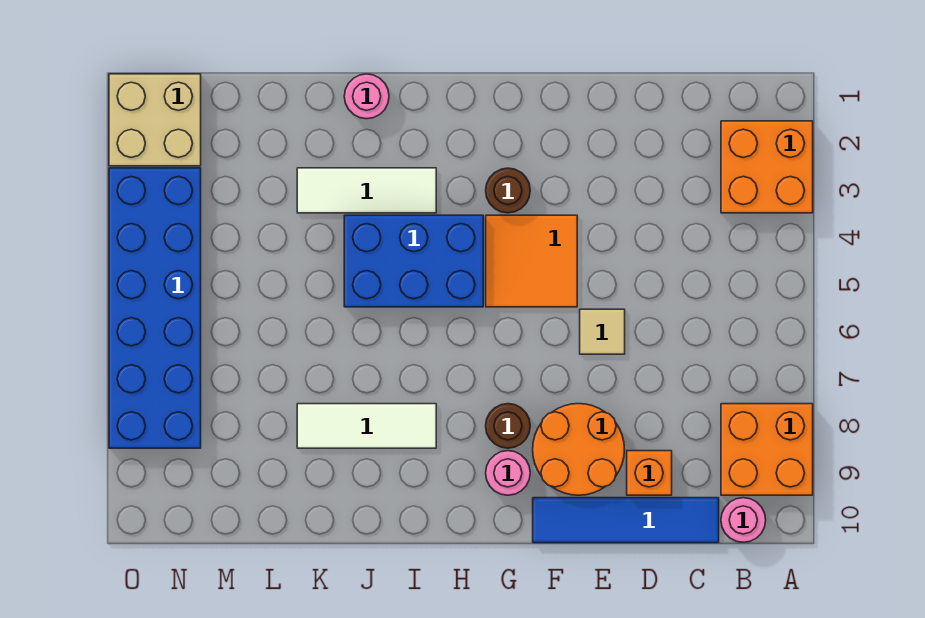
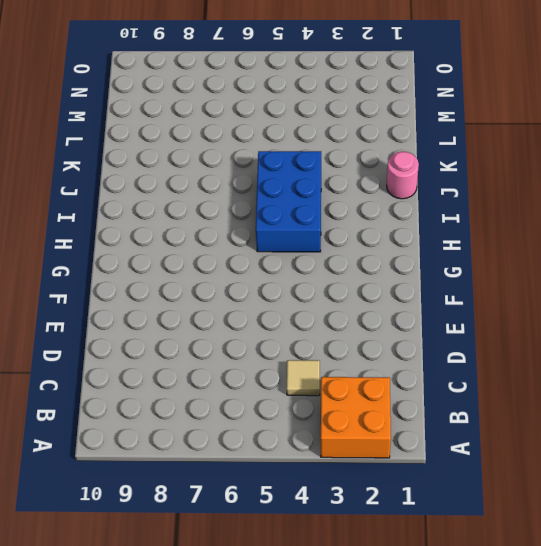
tan tile C4 level 1 -> tan tile E6 level 1
none -> orange brick A8:B9 level 1
none -> pink round brick B10 level 1
none -> blue tile C10:F10 level 1

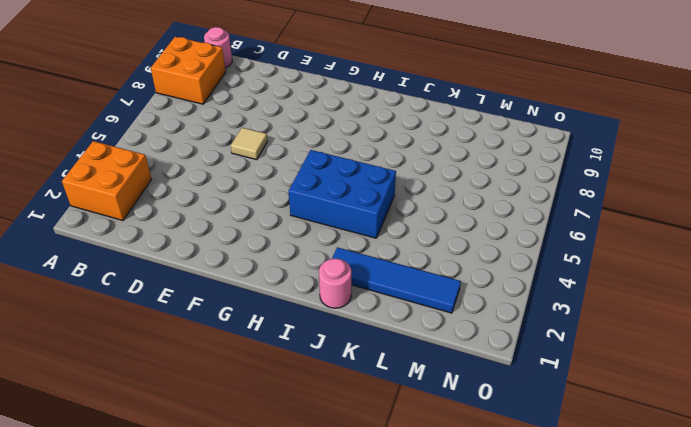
blue tile J2:M2 level 1 -> blue tile C10:F10 level 1
none -> orange brick D9 level 1
none -> orange round brick E8:F9 level 1
none -> orange tile F4:G5 level 1

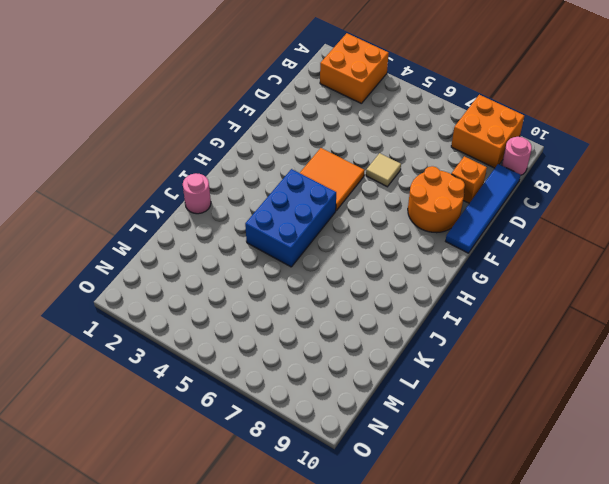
none -> brown round brick G3 level 1
none -> brown round brick G8 level 1
none -> pink round brick G9 level 1

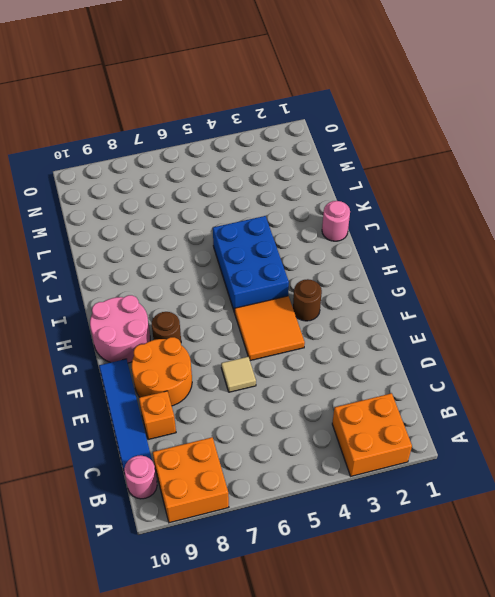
pink round brick G9:H10 level 1 -> pink round brick G9 level 1
none -> white tile I3:K3 level 1
none -> white tile I8:K8 level 1
none -> tan brick N1:O2 level 1

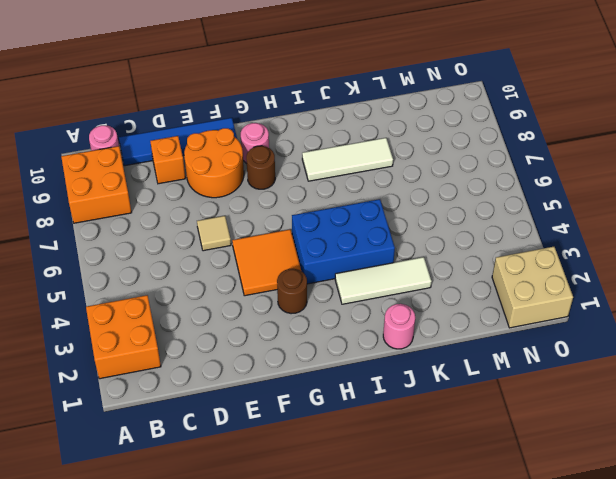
none -> blue brick N3:O8 level 1

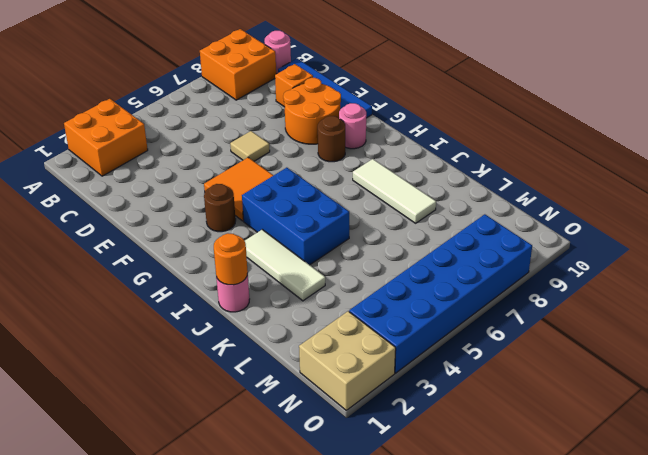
orange round brick J1 level 2 -> none

